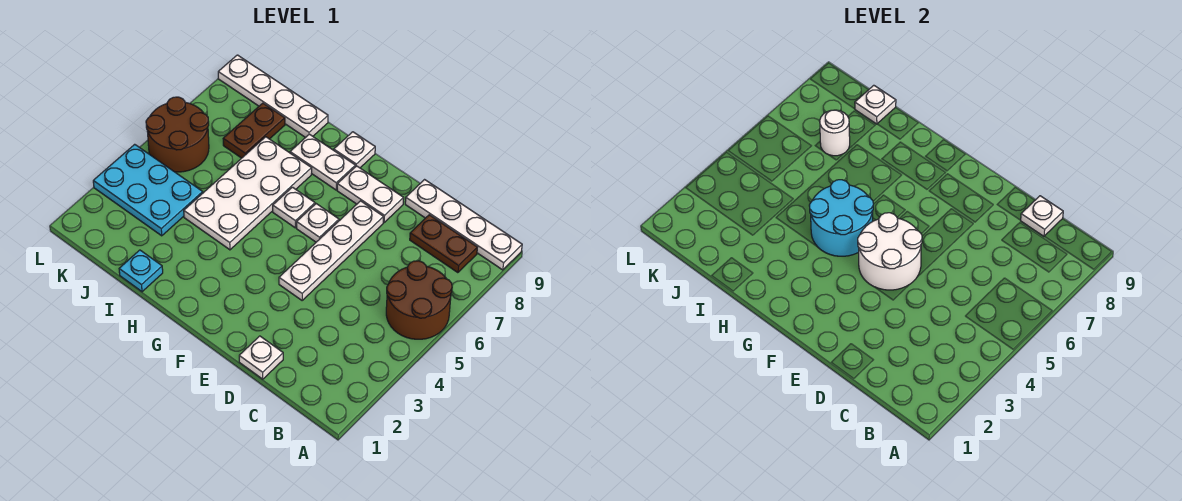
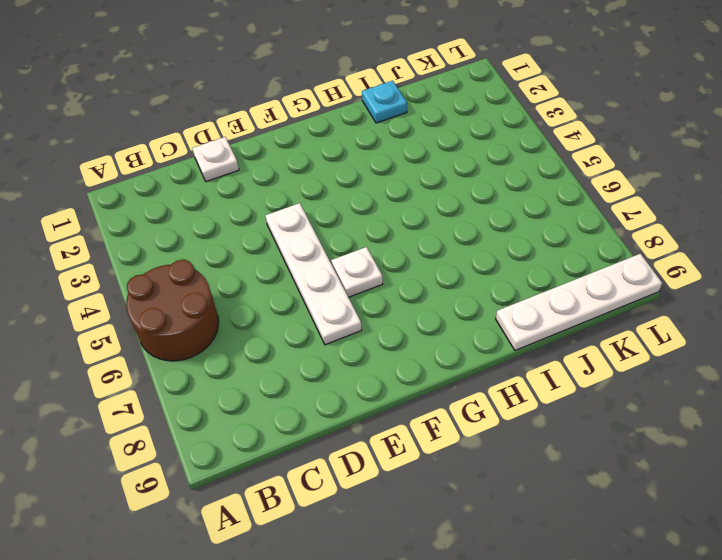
none -> white plate A9:D9 level 1
none -> brown plate B8:C8 level 1
none -> white plate E8:F8 level 1

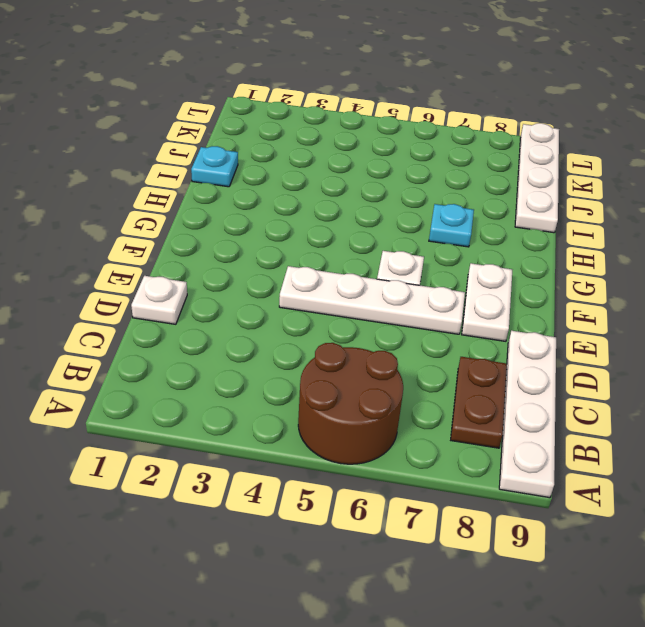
cyan plate H7 level 1 -> white plate H4:I7 level 1
none -> white plate G6 level 1
none -> white plate G8:H8 level 1
none -> white plate G9 level 1

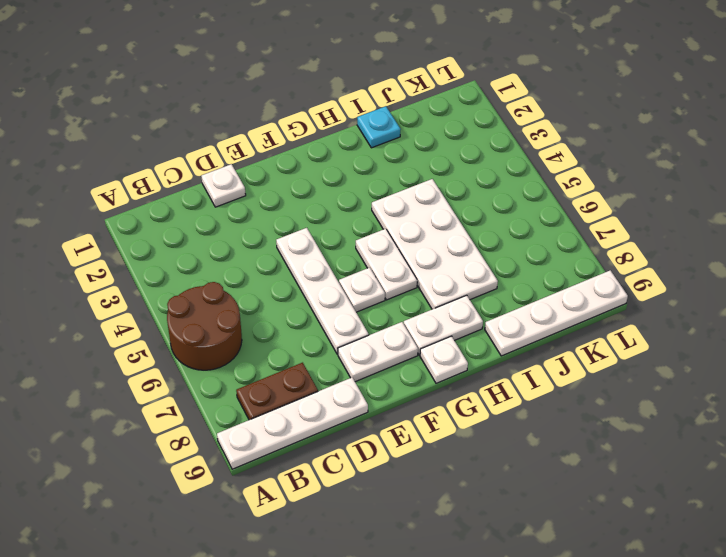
white plate G5:G6 level 1 -> white plate G6 level 1
none -> cyan plate J3:L4 level 1
none -> brown plate J7:J8 level 1
none -> brown round brick K5:L6 level 1

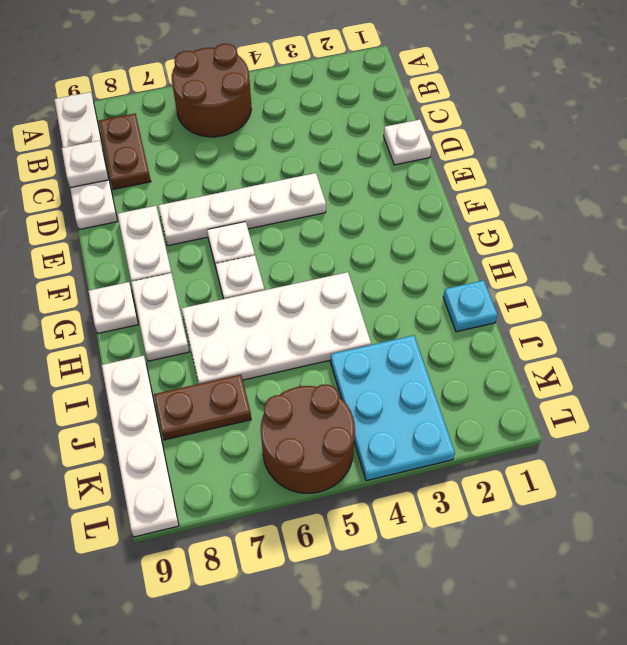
none -> white round brick E4:F5 level 2
none -> cyan round brick G4:H5 level 2
none -> white round brick J7 level 2

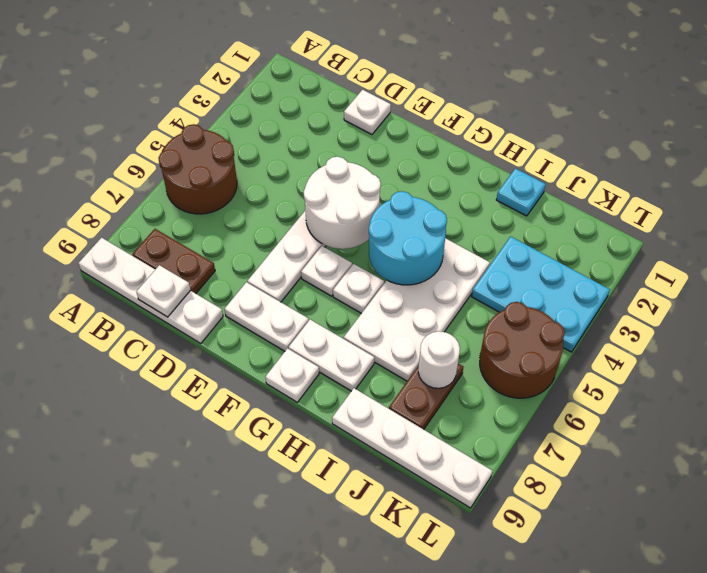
none -> white plate J9 level 2

